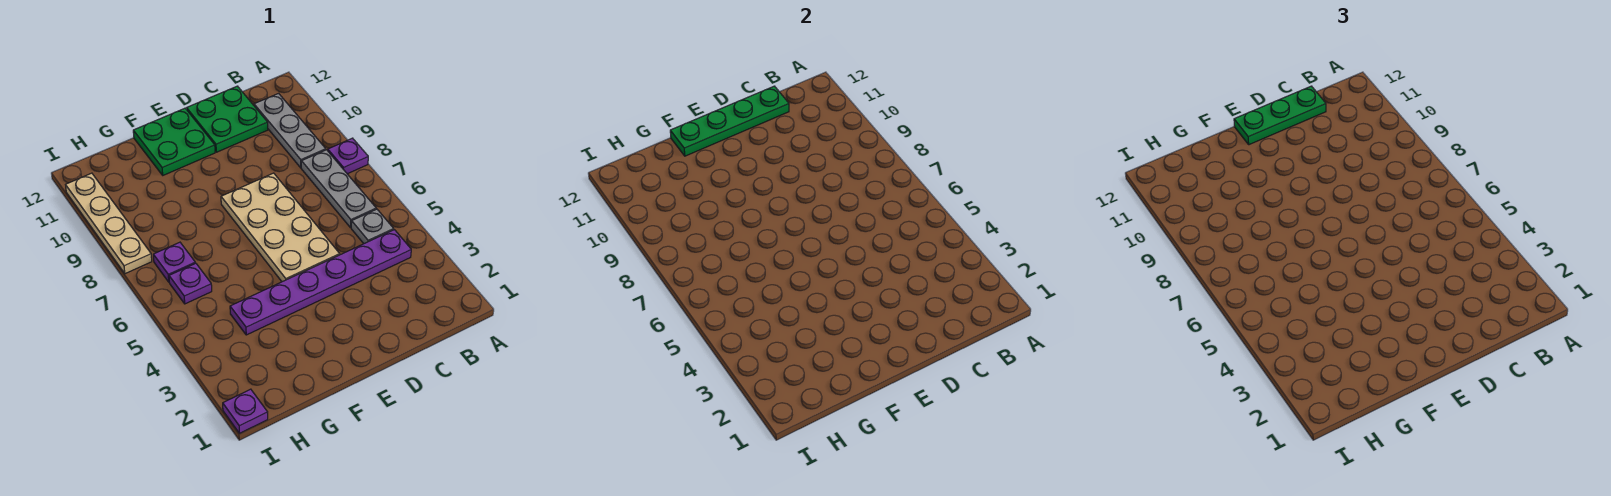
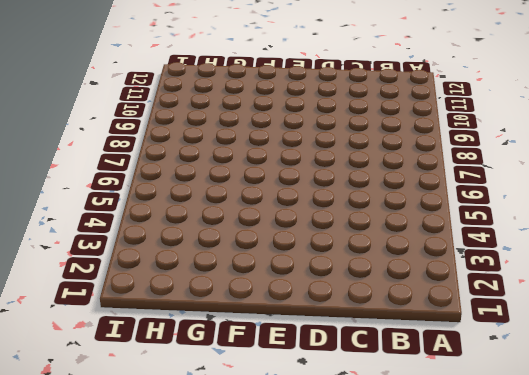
none -> purple plate A8 level 1
none -> purple plate B4:G4 level 1
none -> grey plate B5 level 1

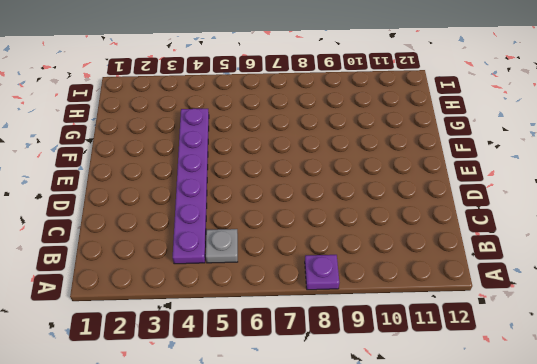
none -> grey plate B6:B8 level 1
none -> grey plate B9:B11 level 1
none -> green plate C11:D12 level 1

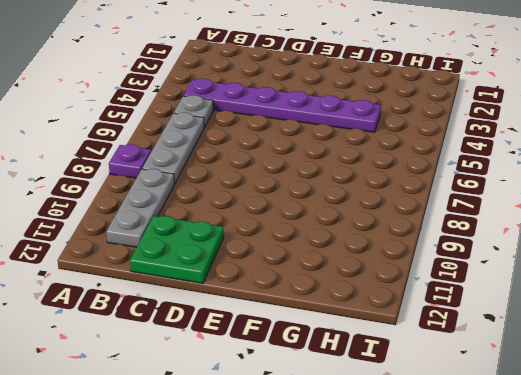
none -> tan plate D5:E8 level 1
none -> green plate E11:F12 level 1
none -> purple plate H6 level 1

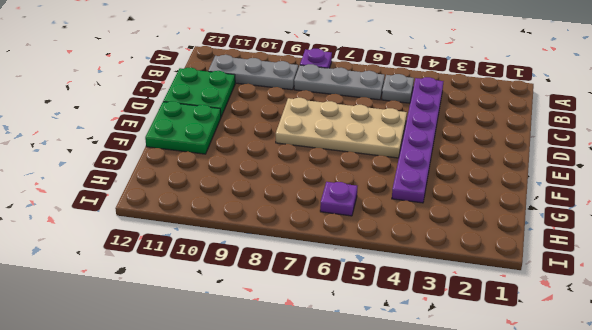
none -> purple plate H7 level 1
none -> purple plate I1 level 1
none -> tan plate I8:I11 level 1

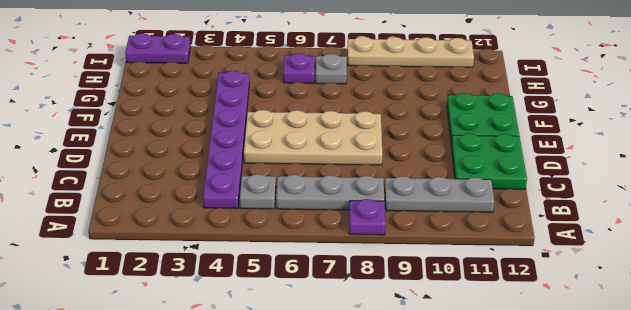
grey plate H7 level 1 -> purple plate H7 level 1
purple plate I1:I2 level 1 -> purple plate I1 level 1
none -> green plate C12:F12 level 2
none -> green plate C12:E12 level 3

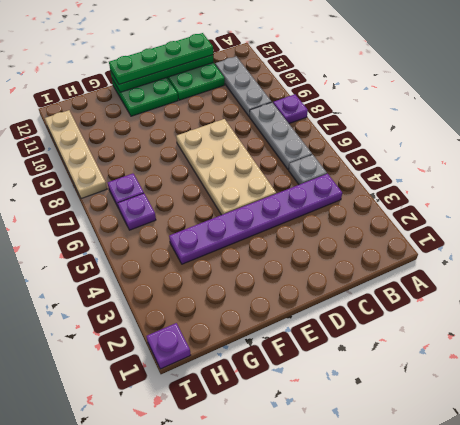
green plate C12:F12 level 3 -> green plate C12:E12 level 3

